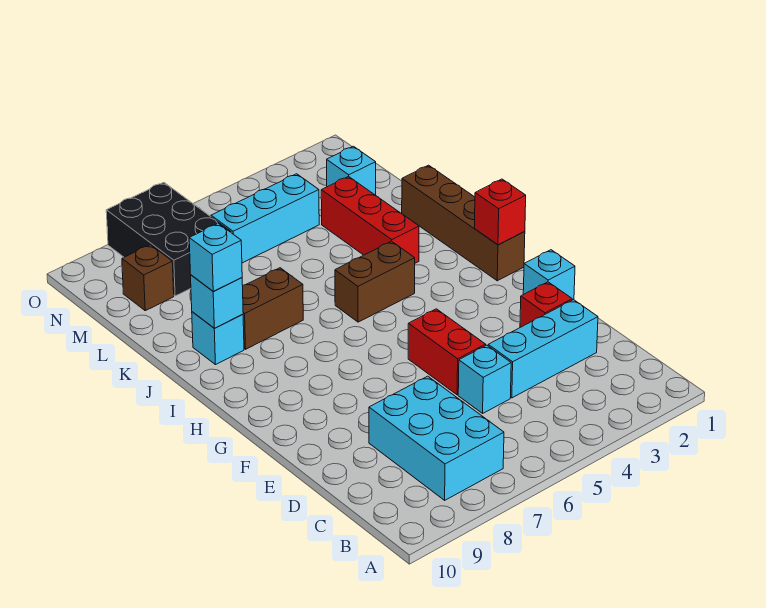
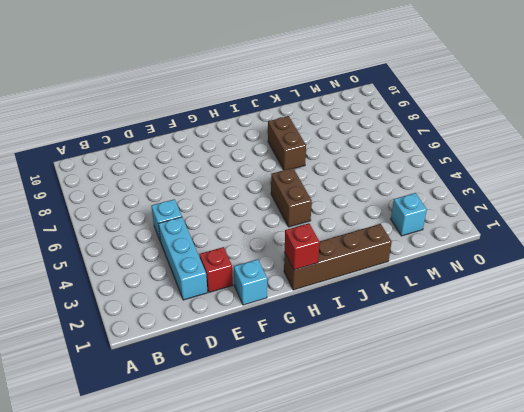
none -> cyan brick B7:D8 level 1
none -> red brick E5:F5 level 1
none -> red brick J3:L3 level 1

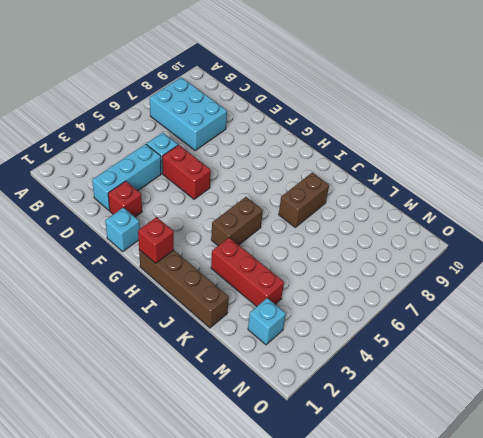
none -> cyan brick J9 level 1
none -> cyan brick M4:M6 level 1
none -> black brick M7:O8 level 1

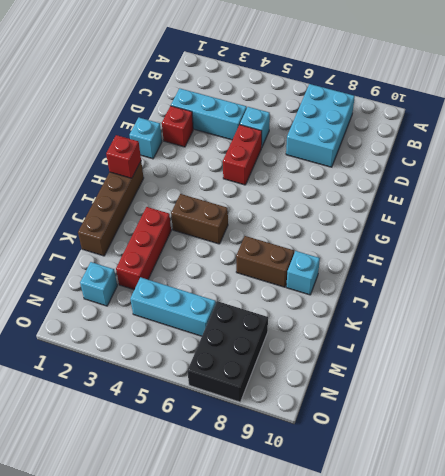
none -> brown brick M9 level 1
none -> cyan brick J9 level 2
none -> cyan brick J9 level 3

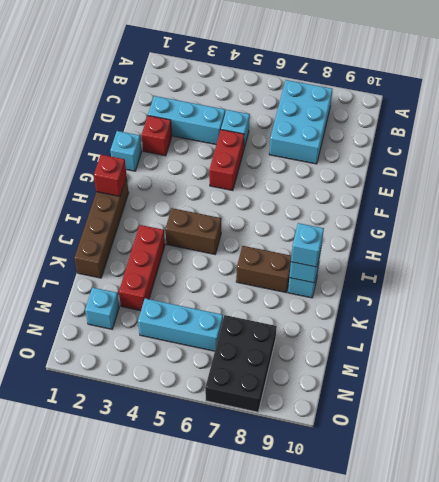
none -> brown brick M9 level 1

